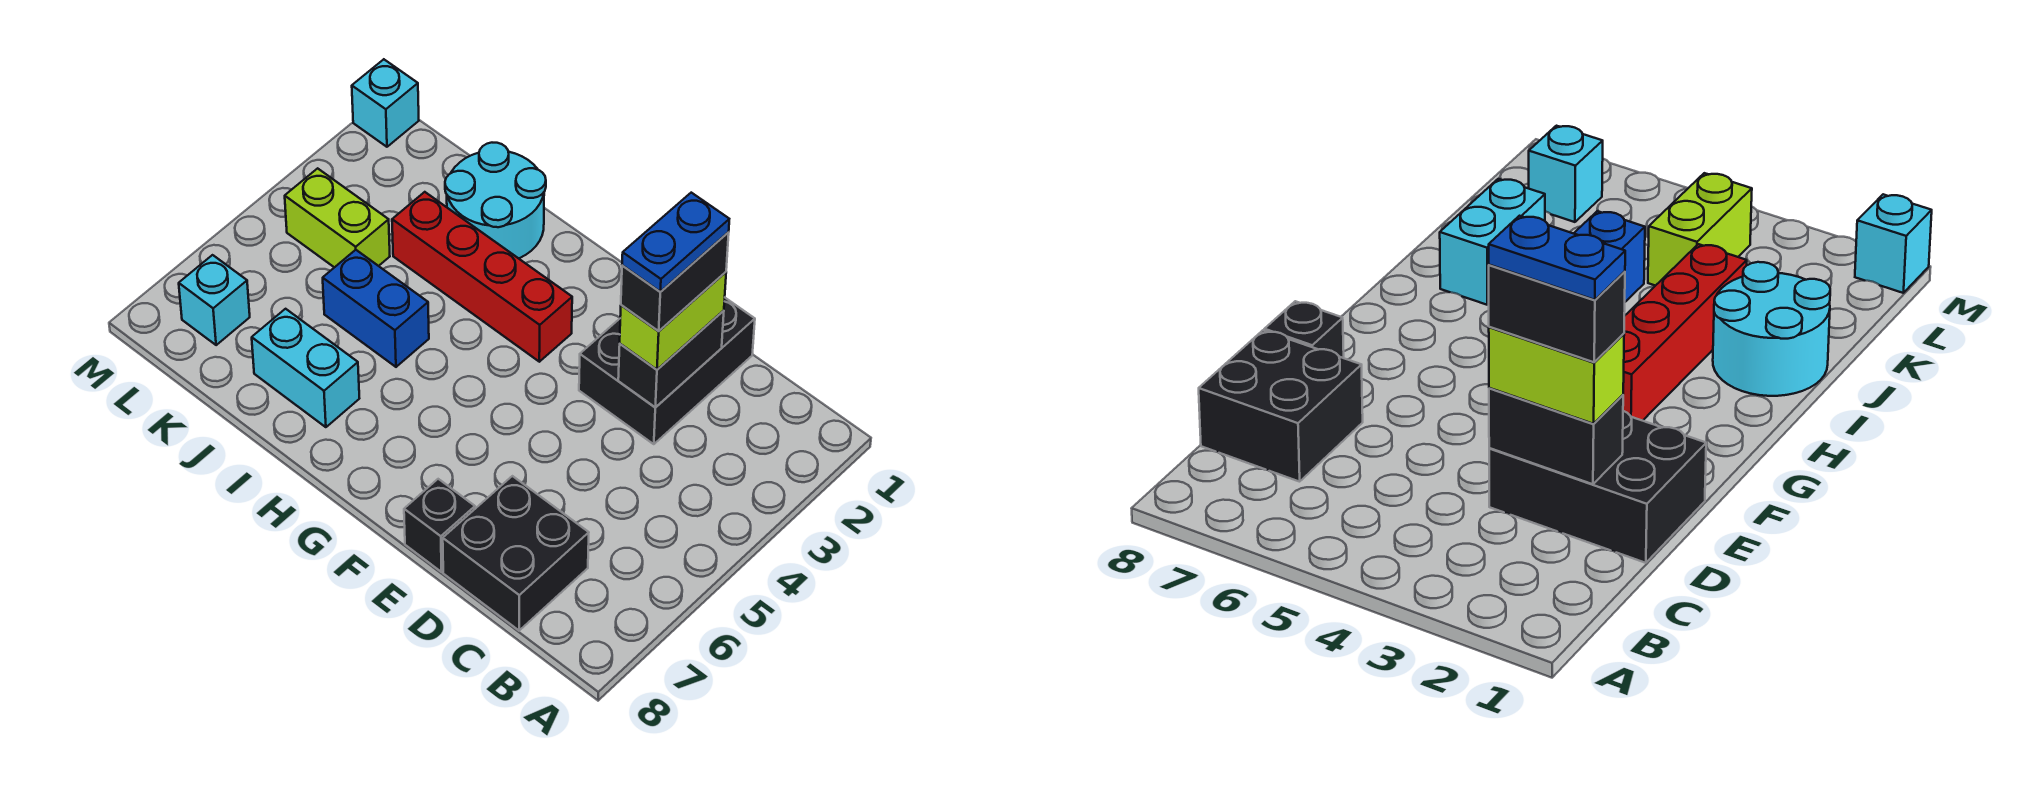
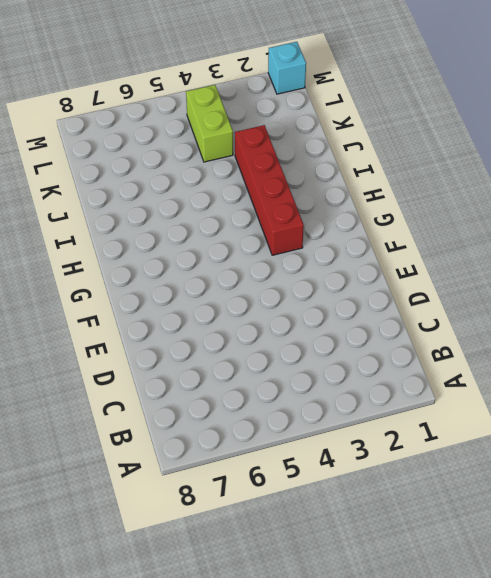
none -> black brick C7:D8 level 1
none -> black brick D1:E3 level 1
none -> black brick E8 level 1

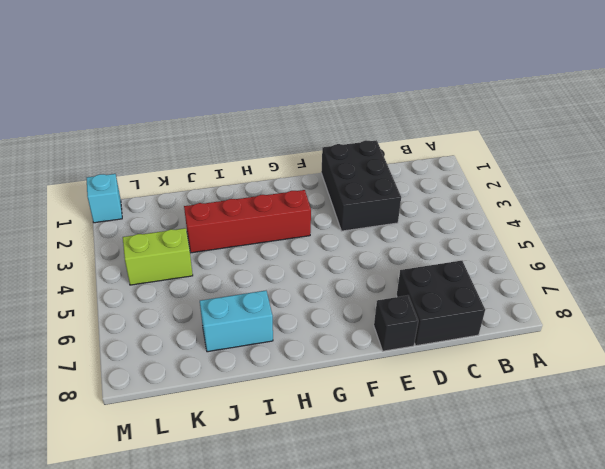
none -> cyan round brick I1:J2 level 1
none -> blue brick I5:J5 level 1
none -> cyan brick L7 level 1

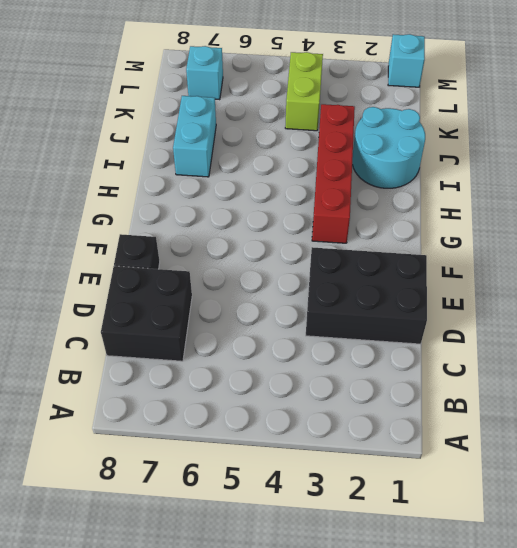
none -> blue brick I5:J5 level 1
none -> black brick D2:D3 level 2
none -> lime brick D2:D3 level 3

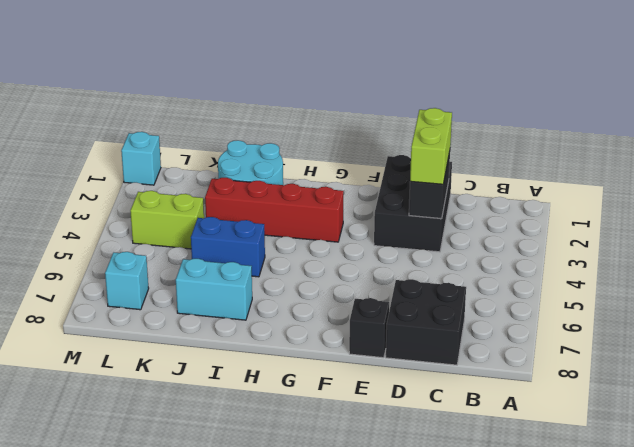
none -> black brick D2:D3 level 4
none -> blue plate D2:D3 level 5

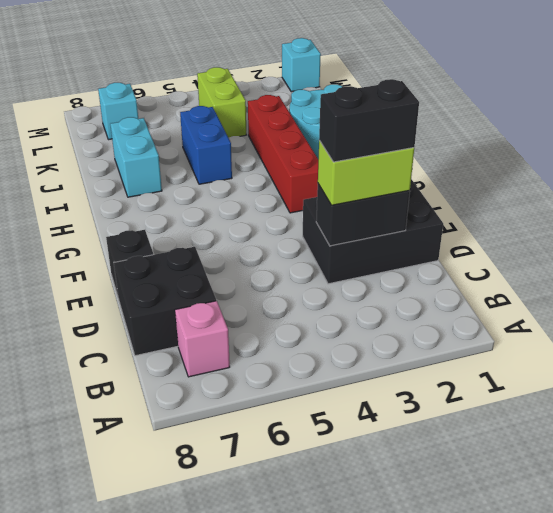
pink brick B7 level 1 -> none
none -> blue plate D2:D3 level 5

